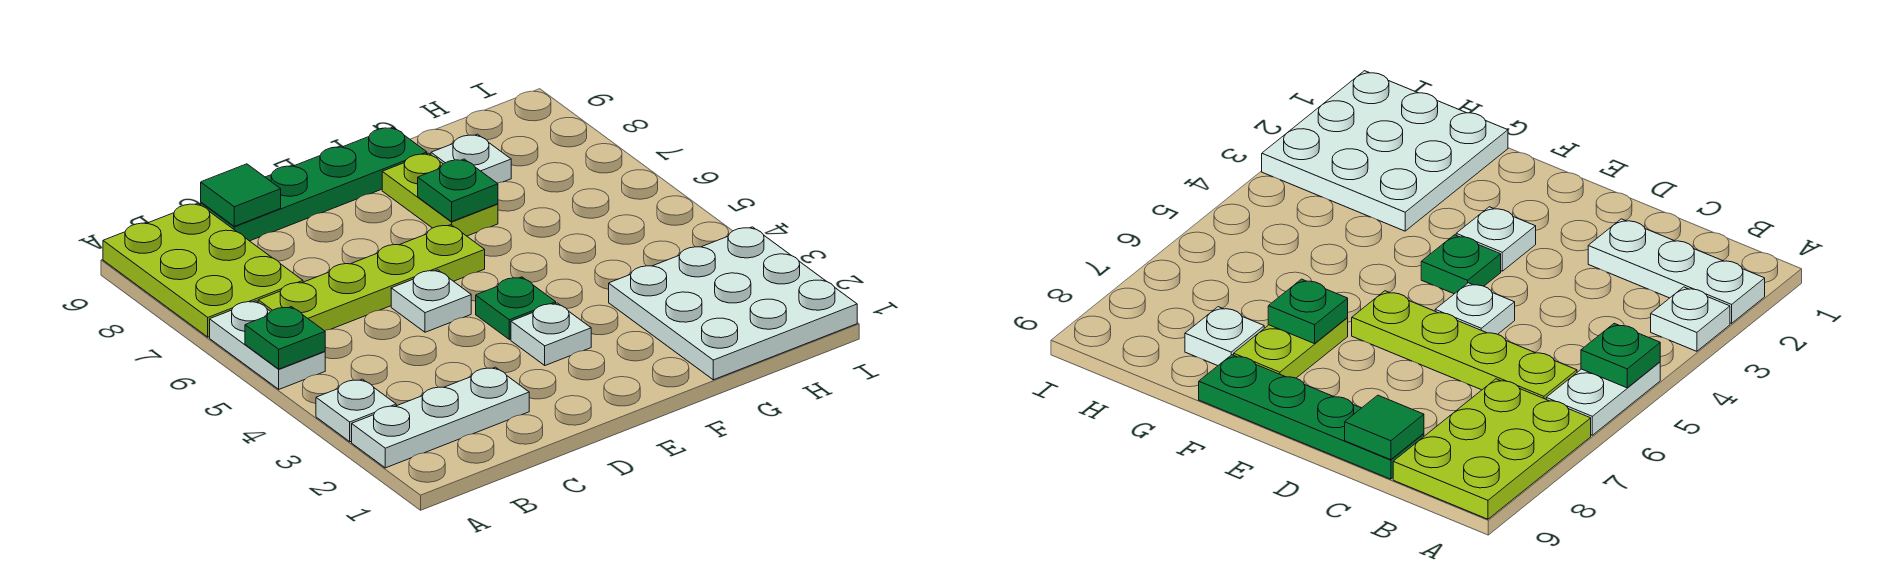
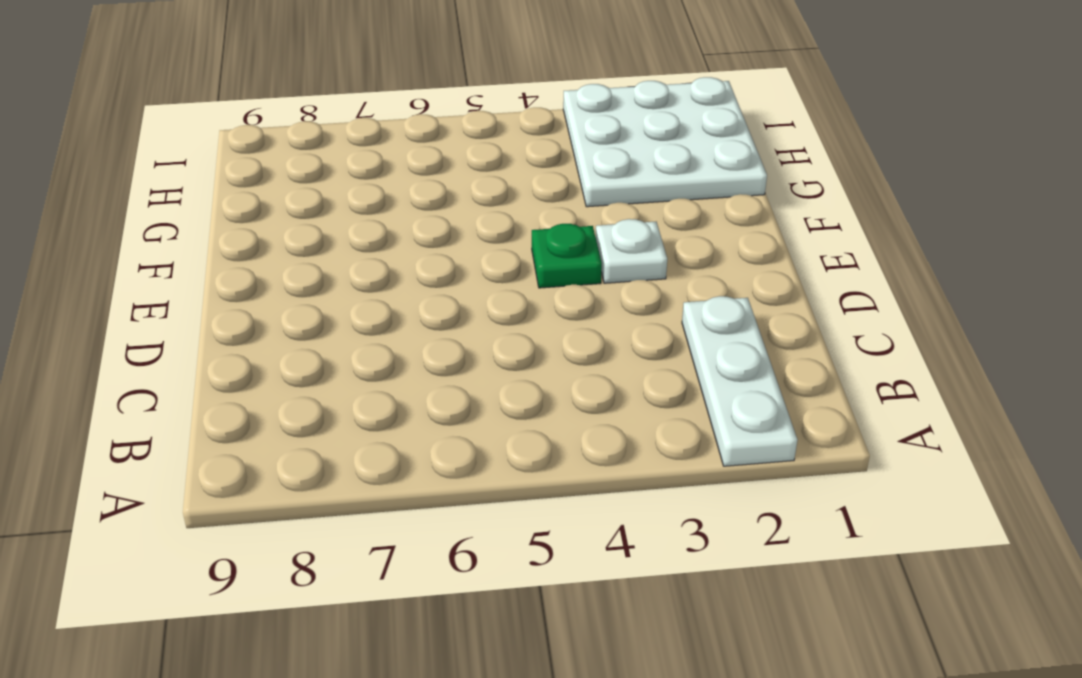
none -> white plate A3 level 1
none -> white plate A5:A6 level 1
none -> lime plate A7:B9 level 1

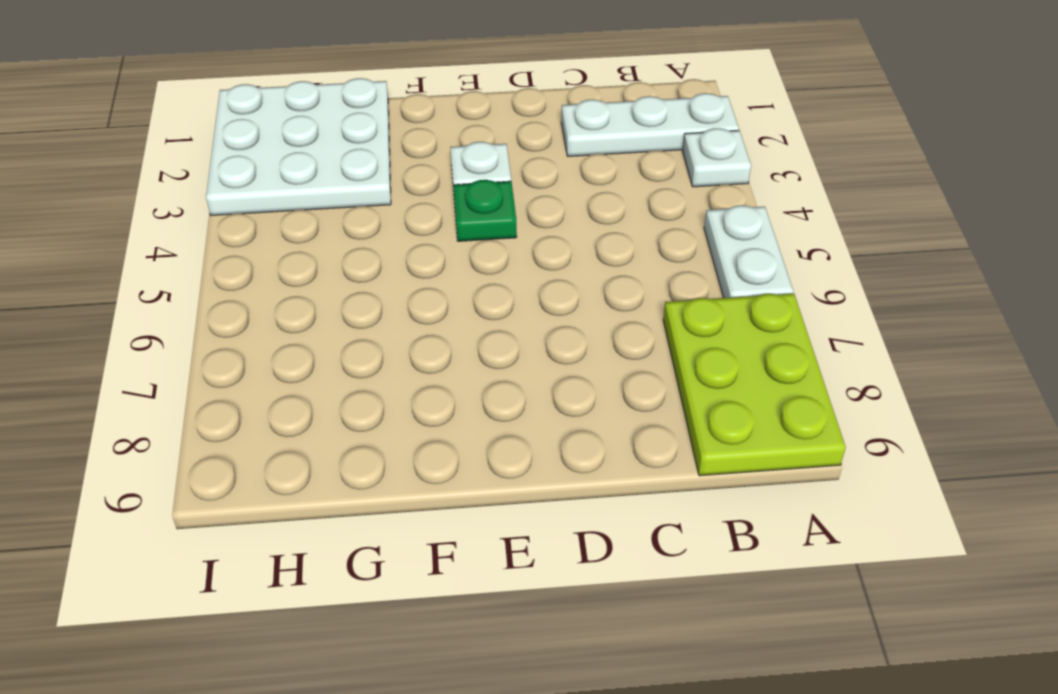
none -> lime plate B6:E6 level 1
none -> green plate C9:F9 level 1
none -> white plate D5 level 1

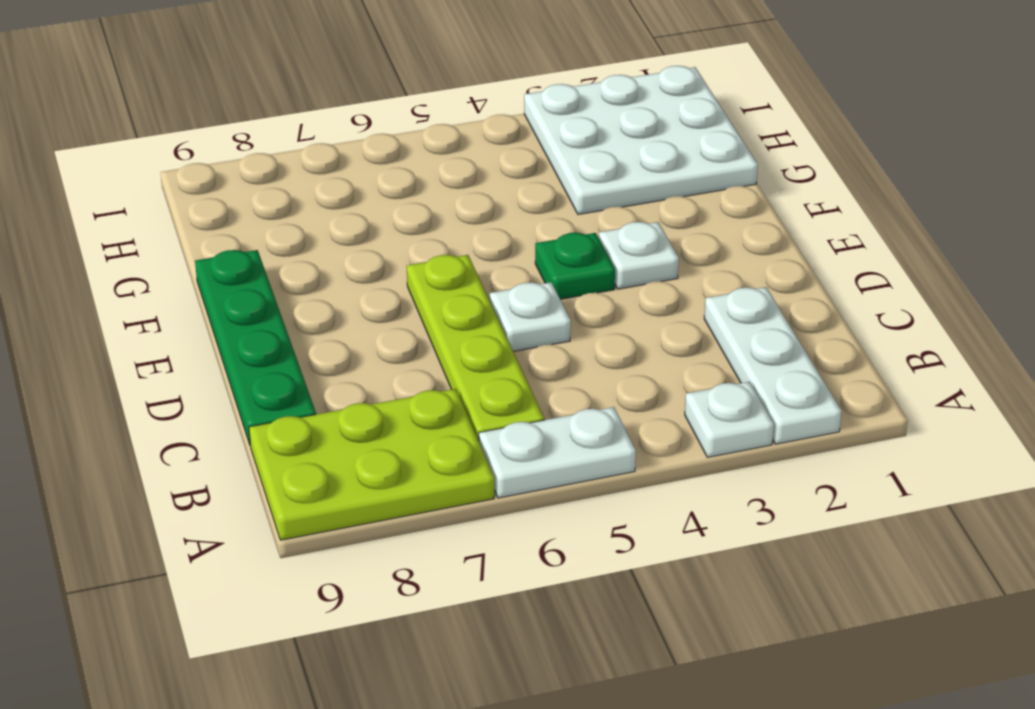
none -> lime plate F7:F8 level 1
none -> white plate G8 level 1
none -> green plate A5 level 2

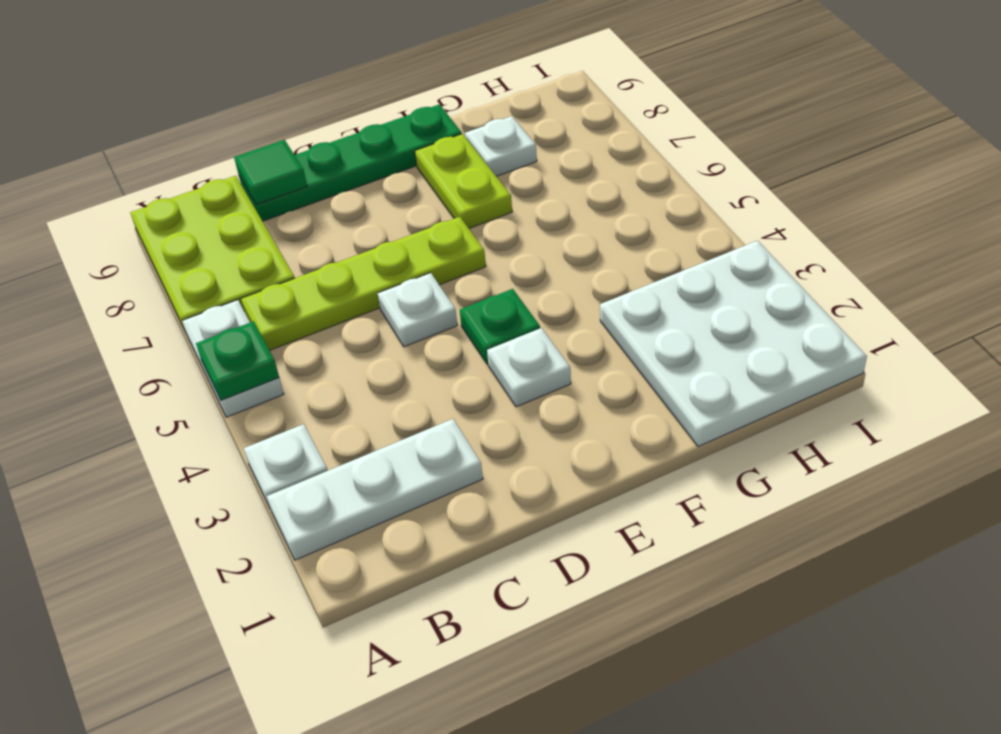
none -> green plate F7 level 2

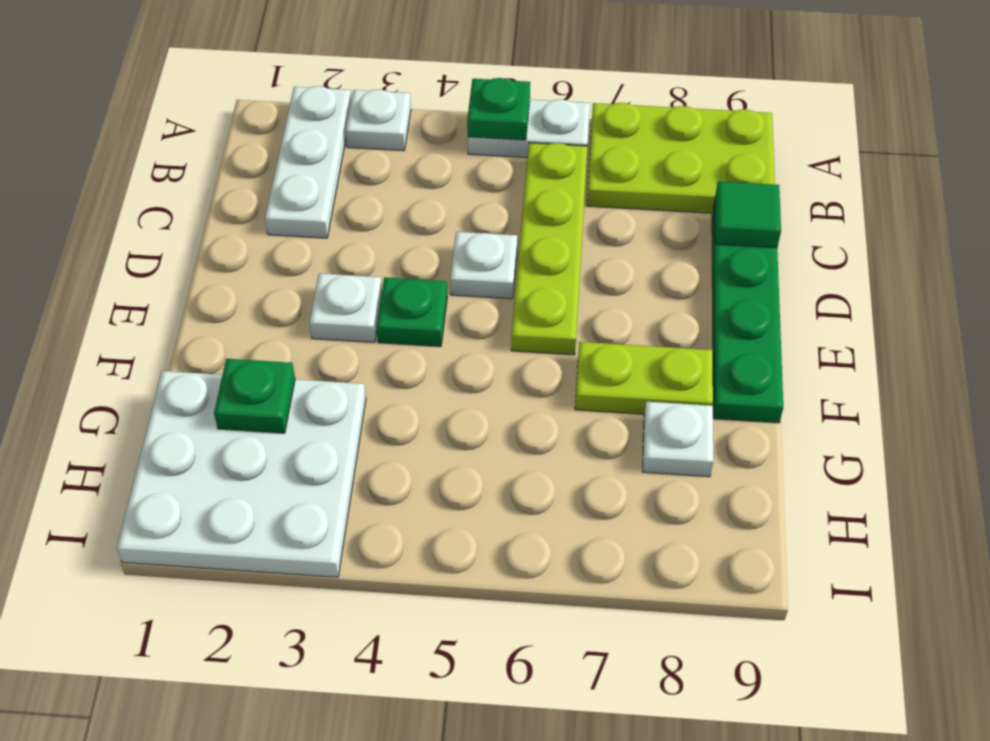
green plate G2 level 2 -> green plate F7 level 2

